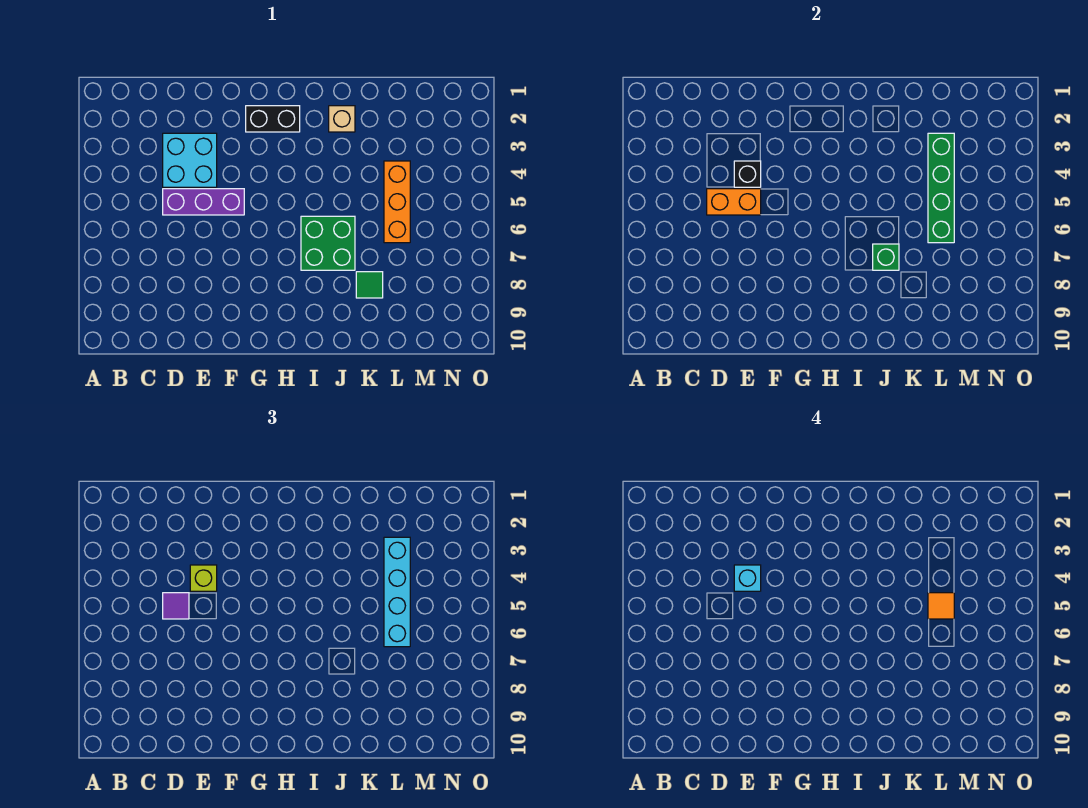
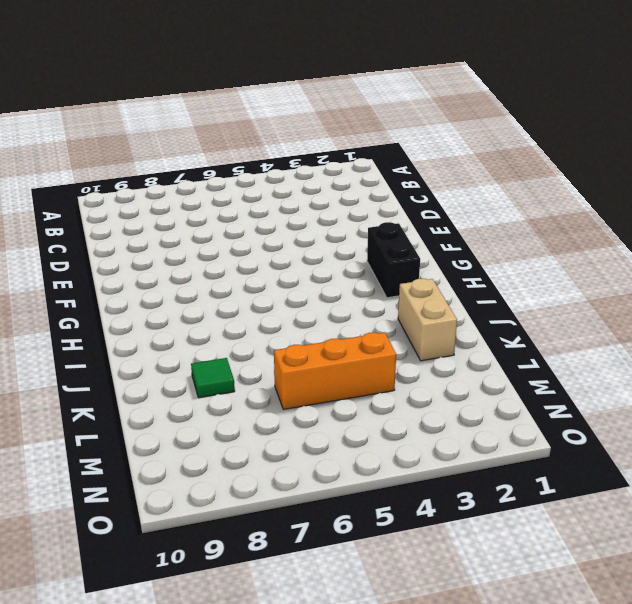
tan brick J2:K2 level 1 -> tan brick J2 level 1
none -> cyan brick D3:E4 level 1
none -> purple brick D5:F5 level 1
none -> green brick I6:J7 level 1

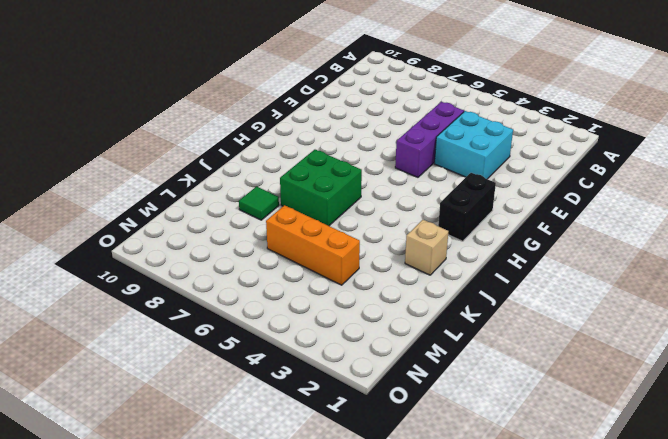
none -> orange brick D5:E5 level 2
none -> black brick E4 level 2
none -> green brick J7 level 2

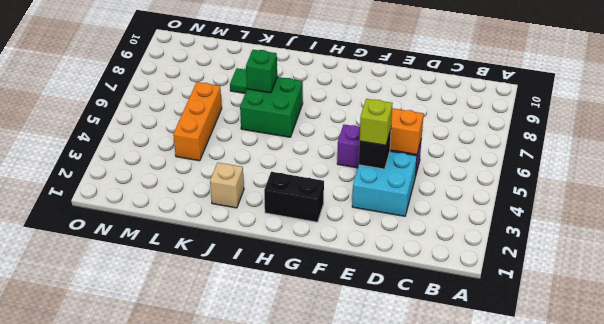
none -> green brick L3:L6 level 2
none -> purple tile D5 level 3
none -> cyan brick L3:L6 level 3

